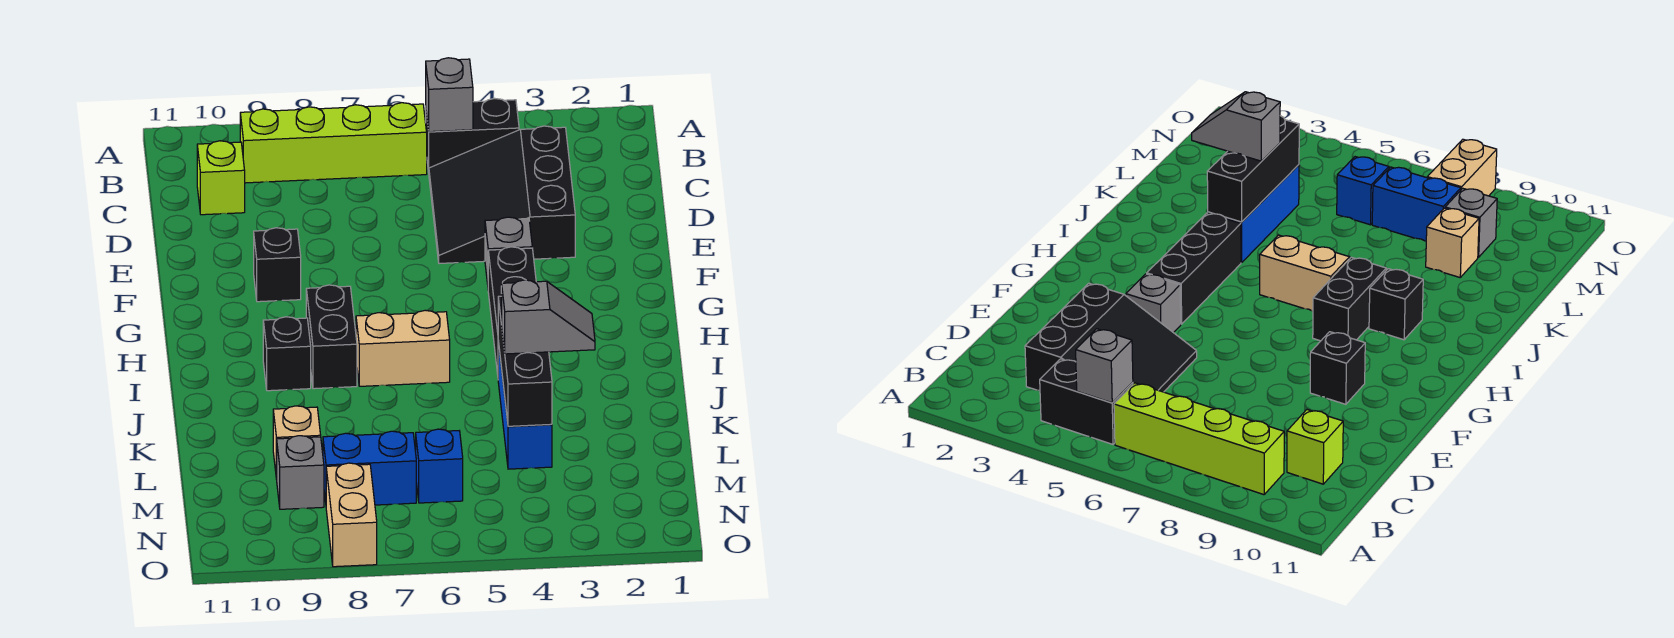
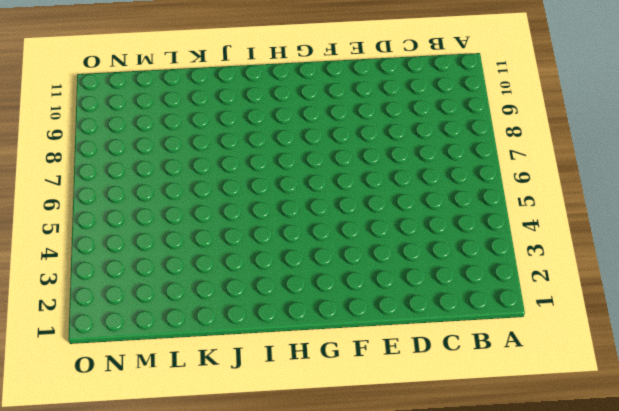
none -> black brick B4:B5 level 1
none -> lime brick B6:B9 level 1
none -> black slope C3:E5 level 1 top 3

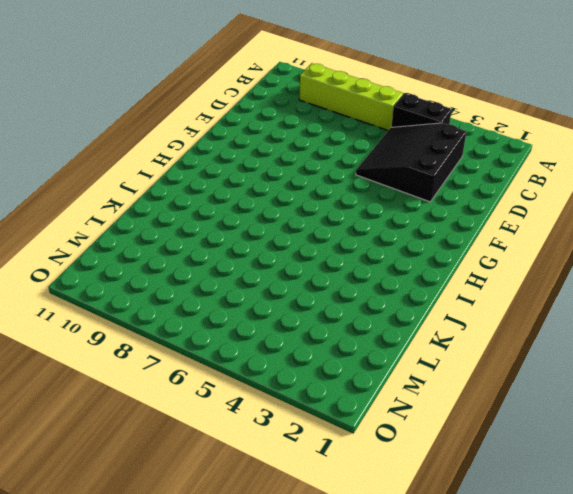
none -> lime brick C10 level 1
none -> grey brick F4 level 1
none -> black brick F9 level 1

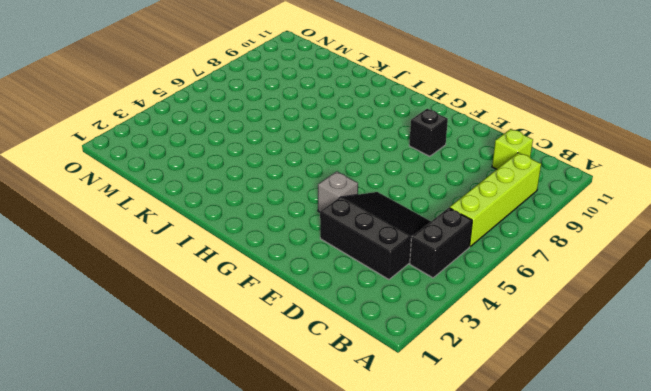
none -> black brick G4:I4 level 1
none -> black brick H8:I8 level 1
none -> tan brick I6:I7 level 1

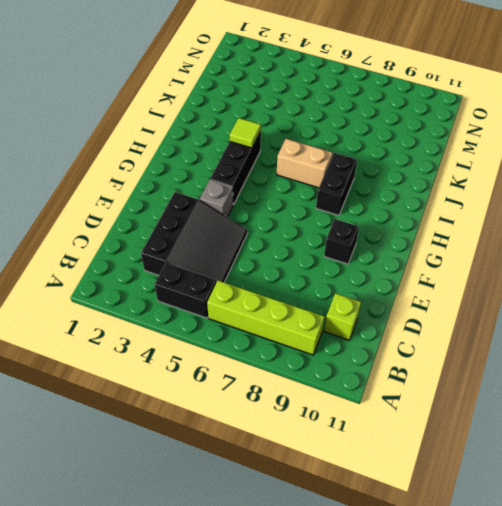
lime tile I4 level 2 -> none
none -> black brick I9 level 1
none -> blue brick J4:L4 level 1
none -> tan brick L9 level 1

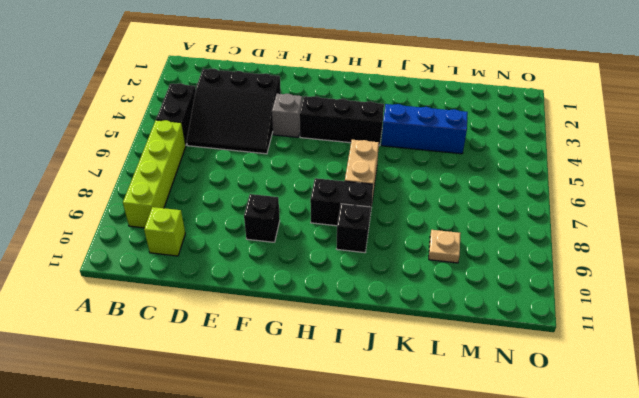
tan plate L9 level 1 -> tan brick L9 level 1
none -> blue brick M6 level 1
none -> blue brick M7:M8 level 1
none -> grey brick M9 level 1

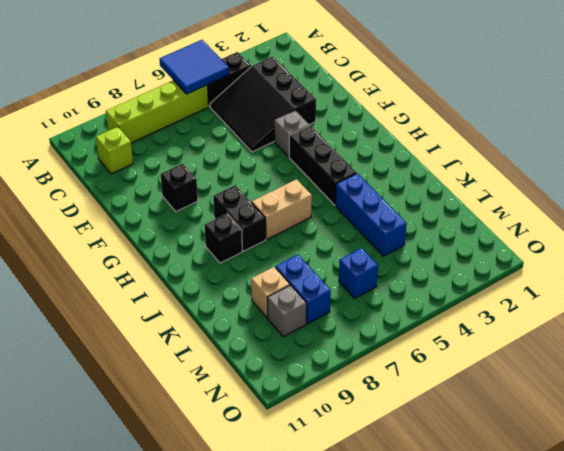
blue tile A5:B6 level 2 -> grey brick B5 level 2
blue brick L8:M8 level 1 -> blue brick M7:M8 level 1
none -> tan brick N8:O8 level 1
none -> black brick J4:L4 level 2
none -> grey slope K3:K4 level 3 top 4

